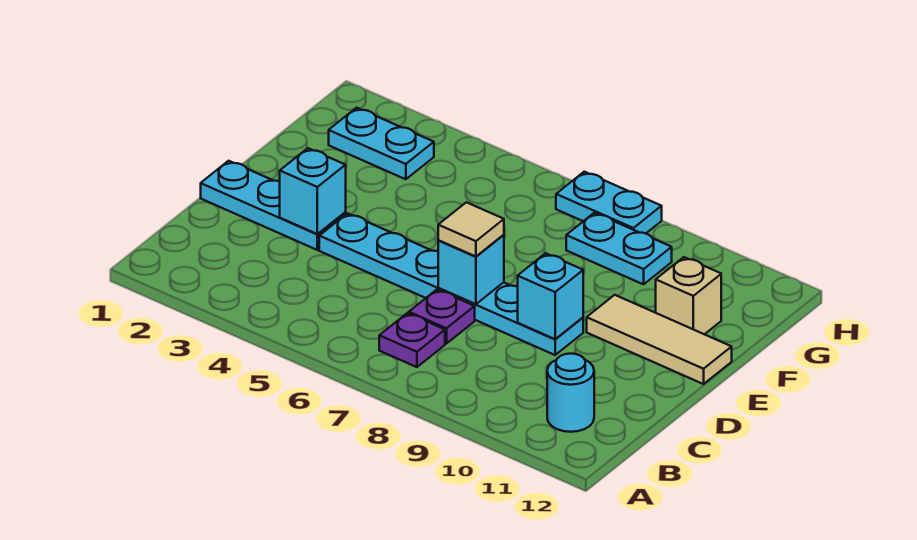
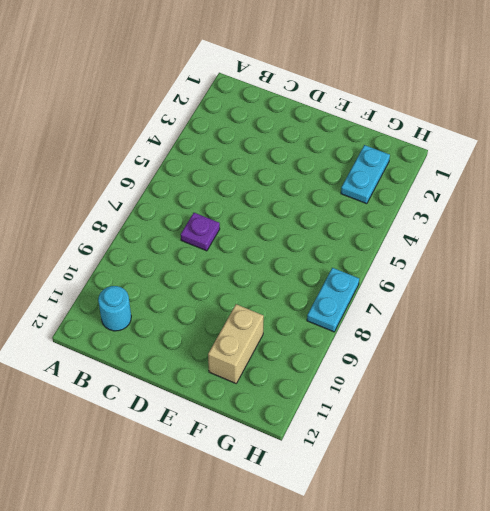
tan brick F10:F11 level 1 -> tan brick F11 level 1
none -> purple plate B7 level 1
none -> cyan plate D1:D3 level 1
none -> cyan plate D4:D9 level 1

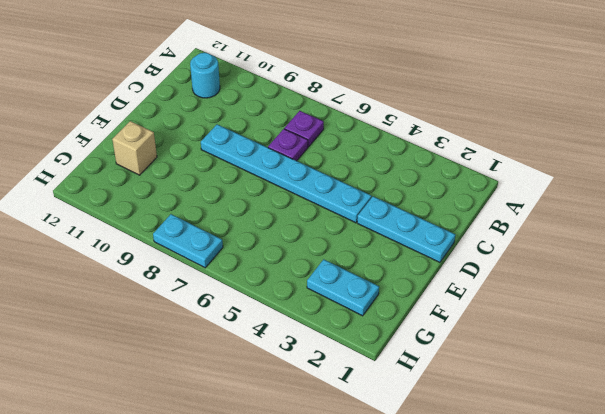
none -> tan tile E10:E12 level 1
none -> cyan plate G8:G9 level 1
none -> cyan brick D3 level 2

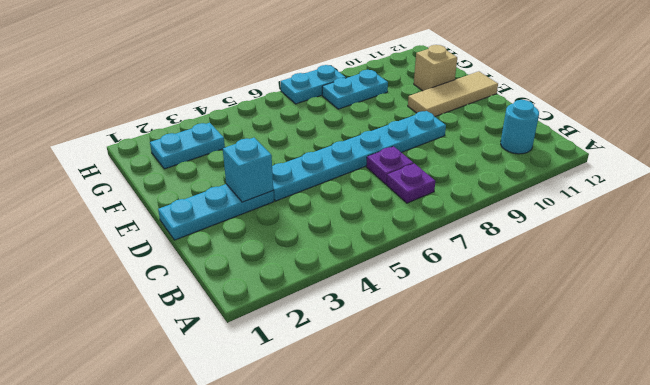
none -> cyan brick D7 level 2
none -> cyan brick D9 level 2
none -> tan tile D7 level 3

